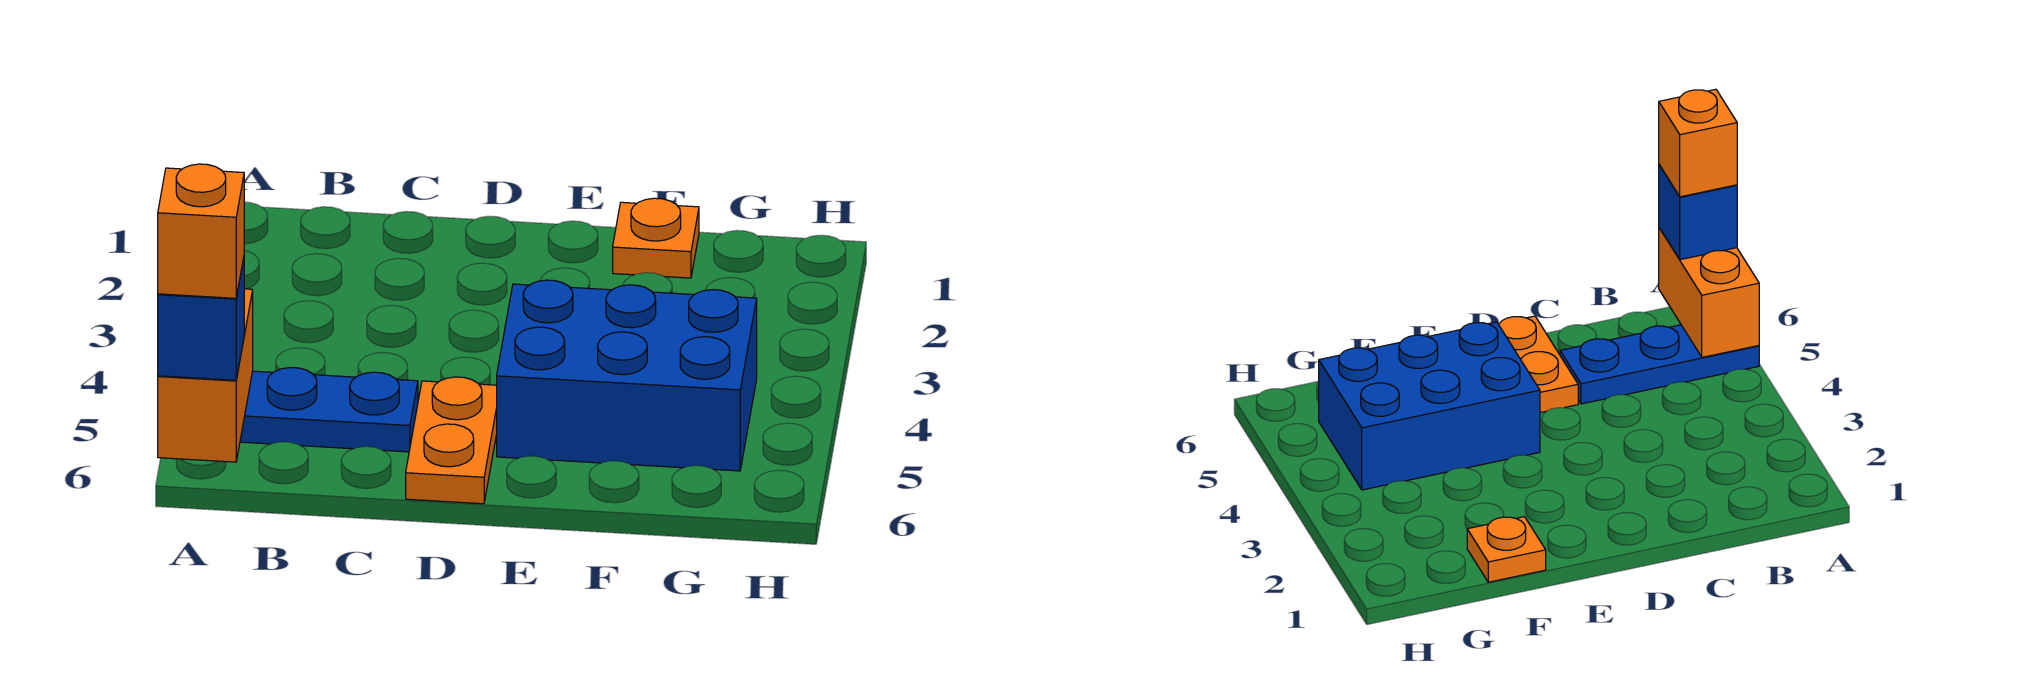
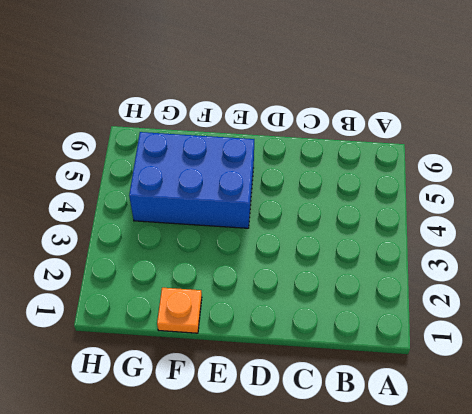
none -> blue plate A5:C5 level 1
none -> orange plate D5:D6 level 1

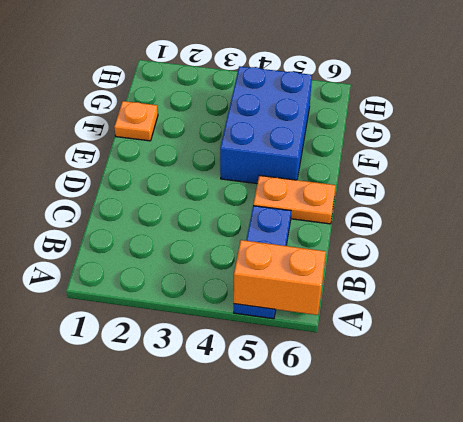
none -> blue brick A6 level 3
none -> orange brick A6 level 4

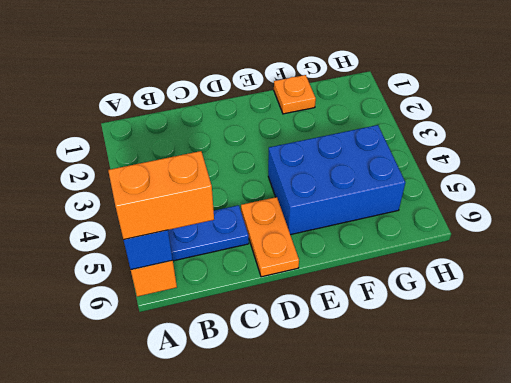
orange brick A6:B6 level 4 -> orange brick A6 level 4

